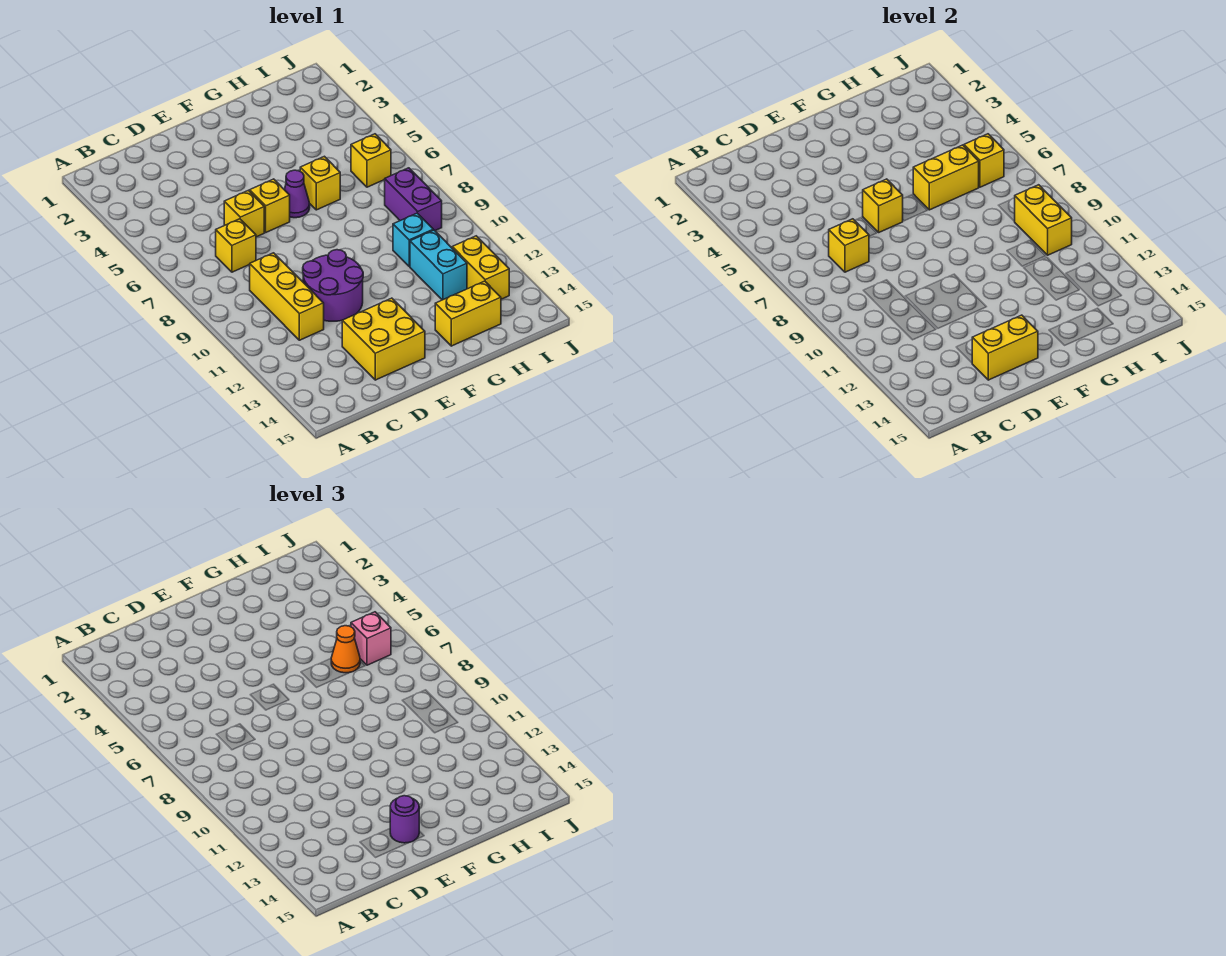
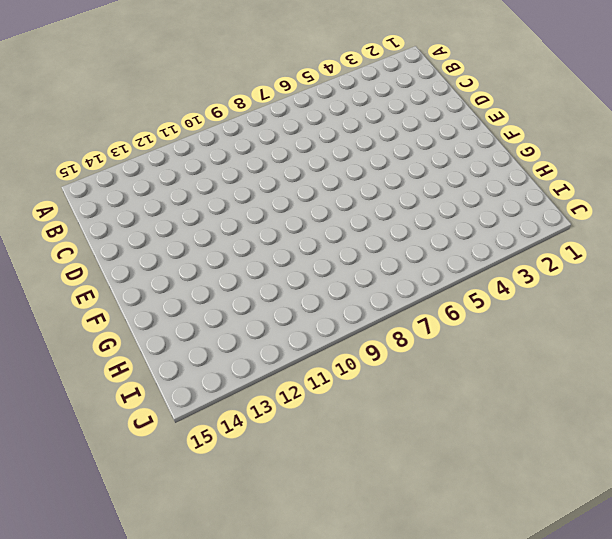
none -> yellow brick C7 level 1
none -> yellow brick C9:C11 level 1
none -> yellow brick D6 level 1

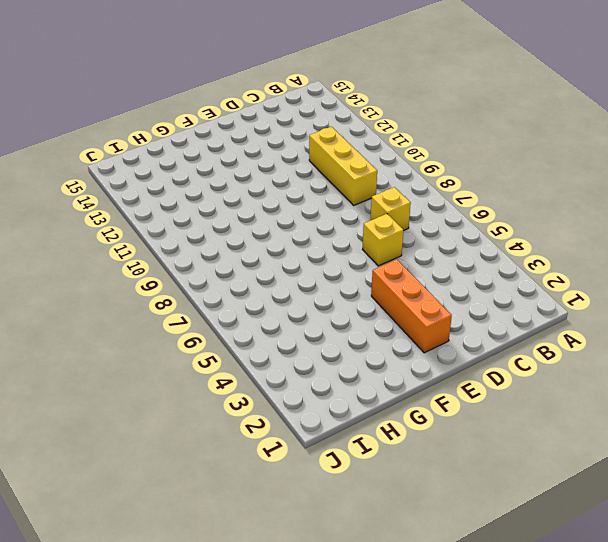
orange brick E2:E4 level 1 -> none
none -> purple round brick D10:E11 level 1
none -> yellow brick D13:E14 level 1
none -> yellow brick E6 level 1

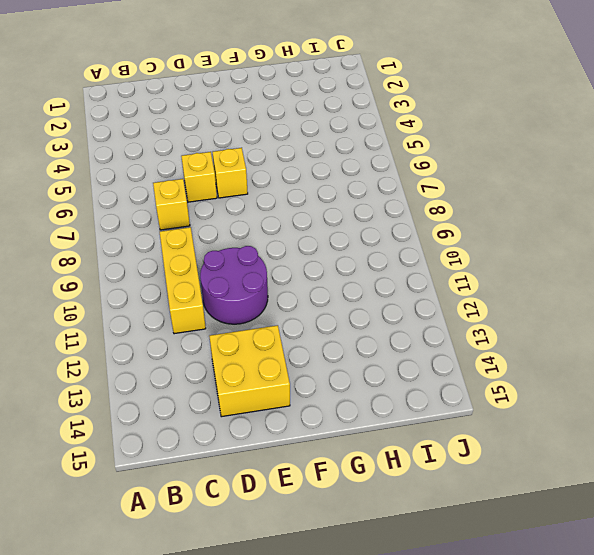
none -> purple cone F6 level 1
none -> yellow brick G6 level 1
none -> yellow brick G14:H14 level 1

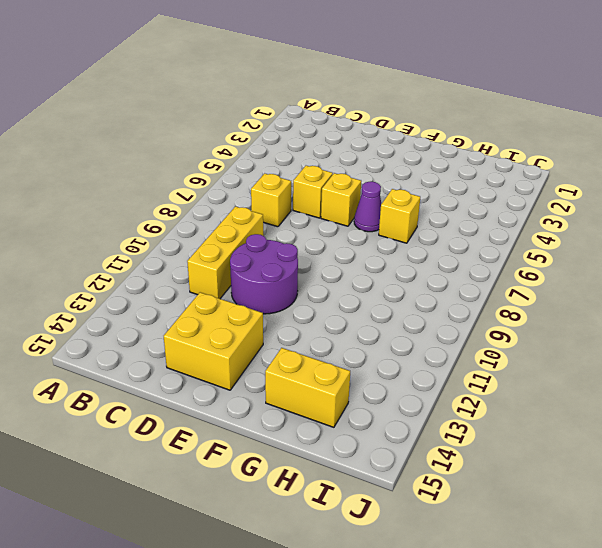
none -> cyan brick H10 level 1
none -> cyan brick H11:H12 level 1
none -> yellow brick I6 level 1

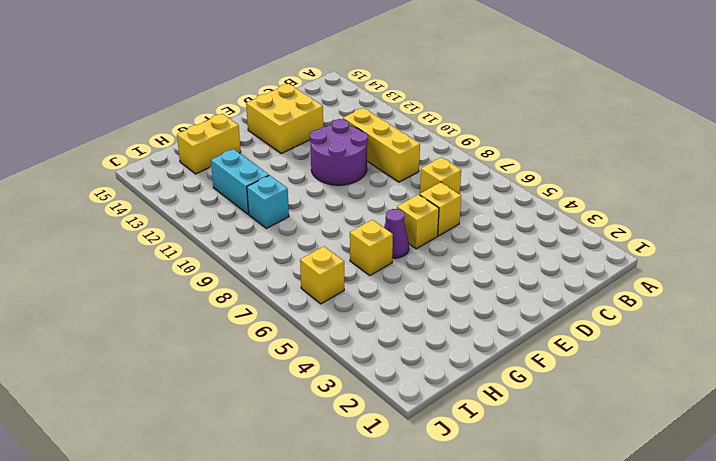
none -> purple brick I8:I9 level 1
none -> yellow brick I12:I13 level 1
none -> yellow brick C7 level 2

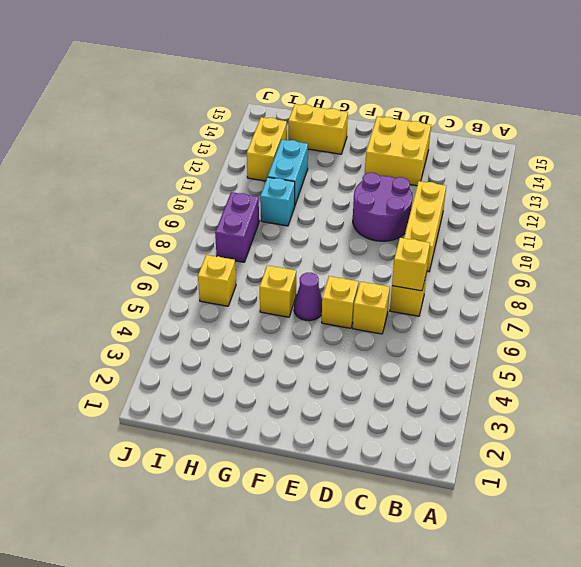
none -> yellow brick D14:E14 level 2
none -> yellow brick E6 level 2
none -> yellow brick G6:H6 level 2

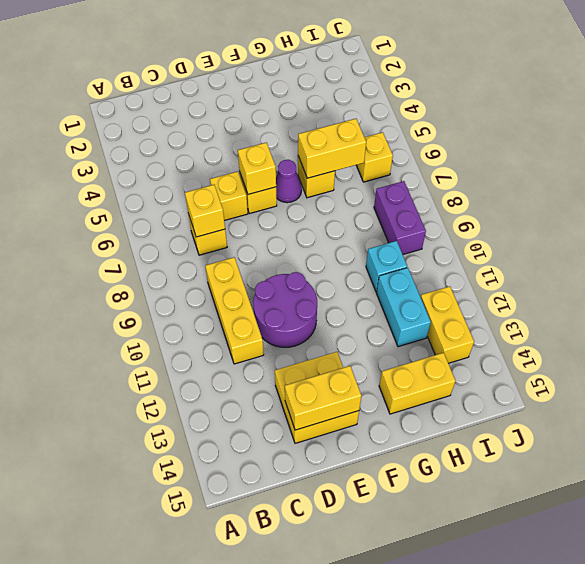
none -> yellow brick I6 level 2
none -> yellow brick I9:I10 level 2
none -> purple round brick E14 level 3

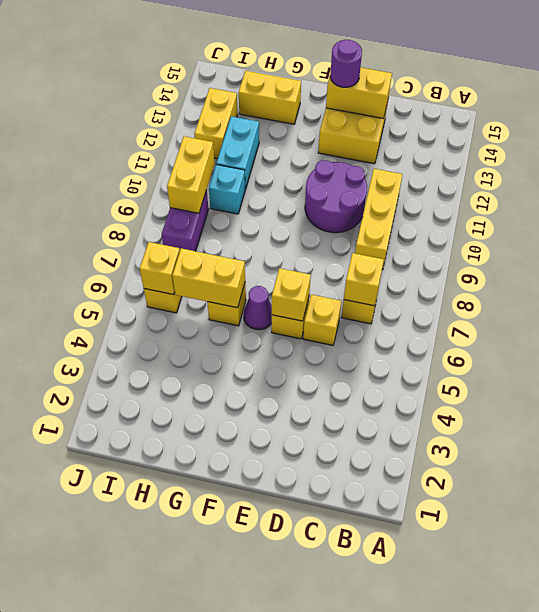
none -> orange cone H6 level 3
none -> pink brick I6 level 3

